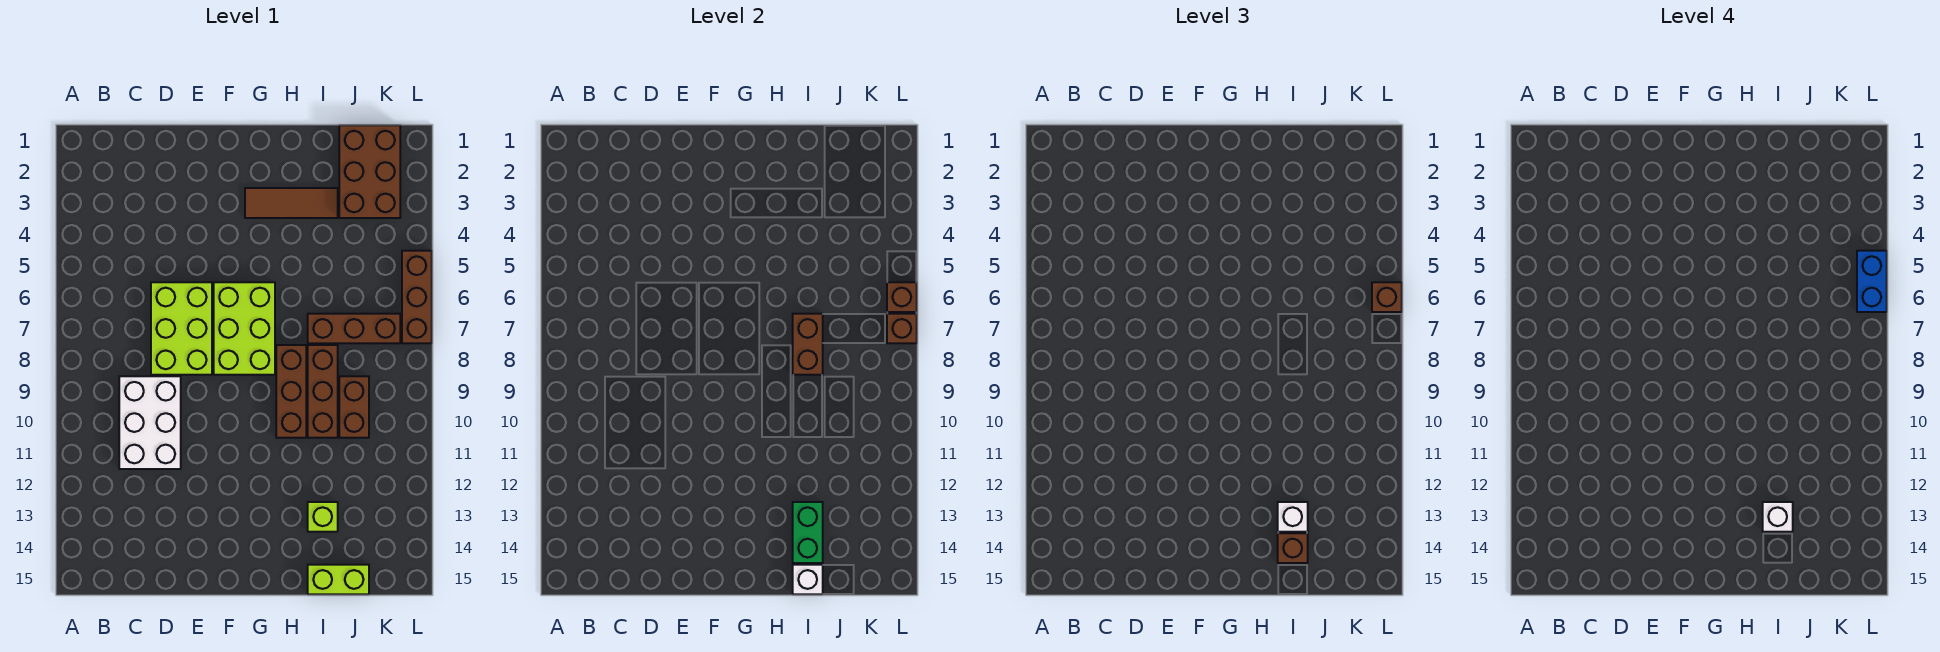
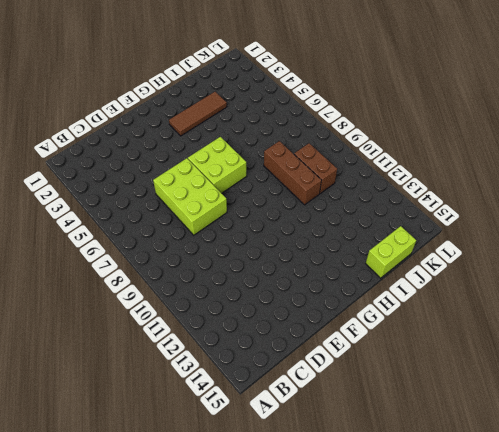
lime brick F6:G7 level 1 -> lime brick F6:G8 level 1
none -> white brick C9:D11 level 1
none -> brown brick H8:H10 level 1
none -> brown brick I7:K7 level 1

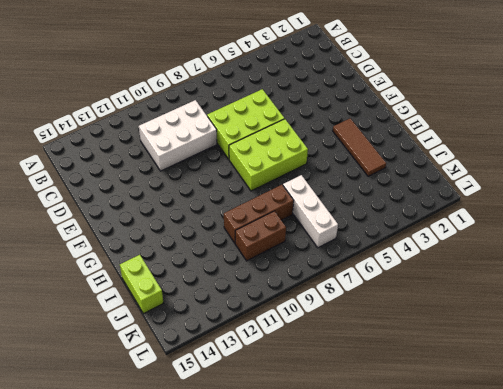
white brick I7:K7 level 1 -> brown brick I7:K7 level 1
none -> brown brick H8:H10 level 1
none -> lime brick I13 level 1
none -> brown brick J1:K3 level 1

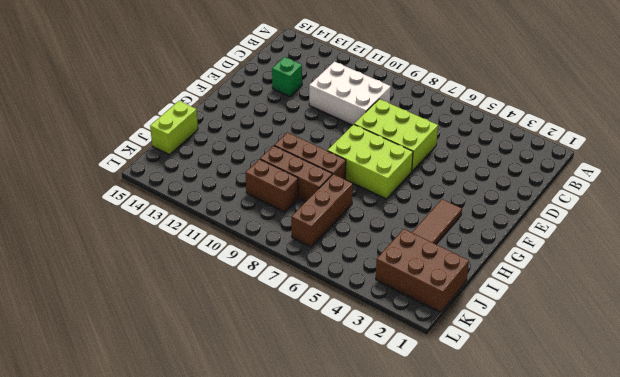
green brick D13 level 1 -> none
none -> lime brick I13 level 1
none -> brown brick L5:L7 level 1
none -> brown brick I7:I8 level 2

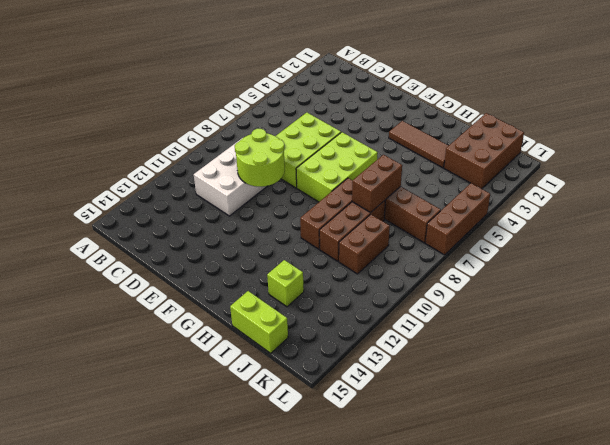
lime round brick D9:E10 level 2 -> none
none -> green brick I13:I14 level 2
none -> white brick I15 level 2
none -> brown brick L6 level 2

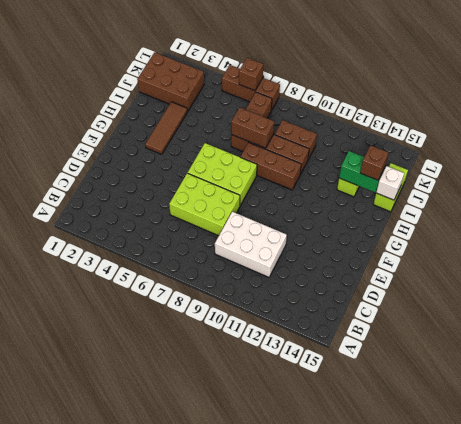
none -> brown brick L7 level 2
none -> white brick I13 level 3
none -> brown brick L6 level 3

